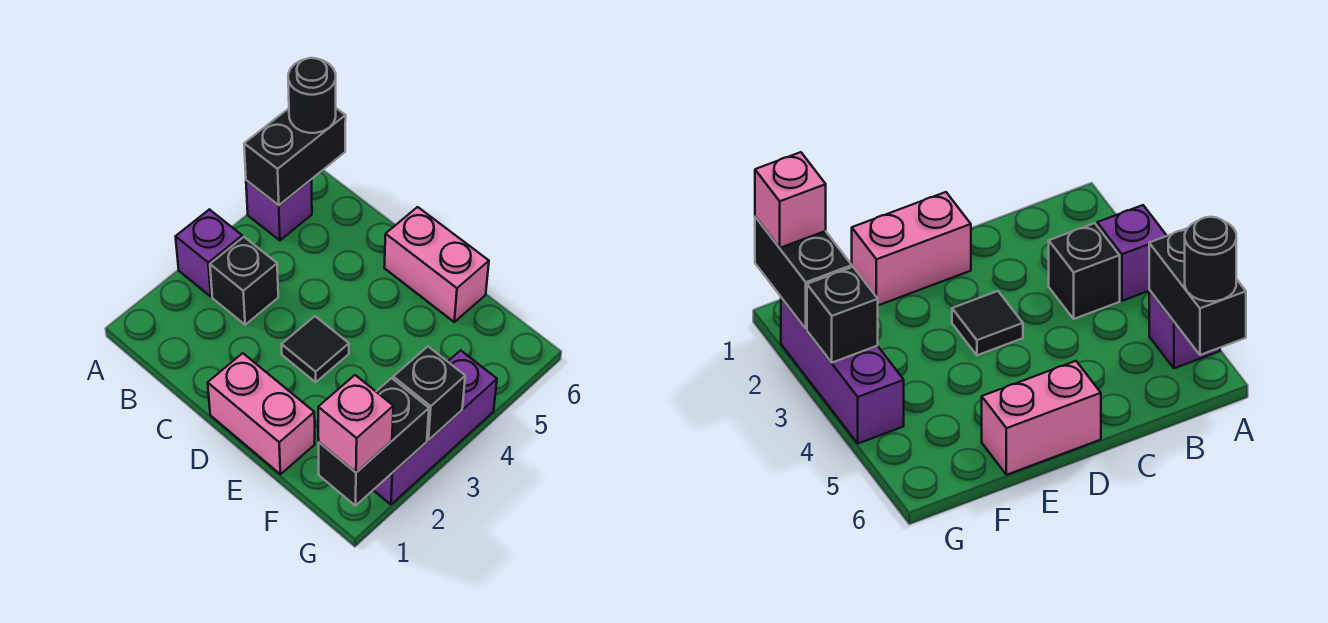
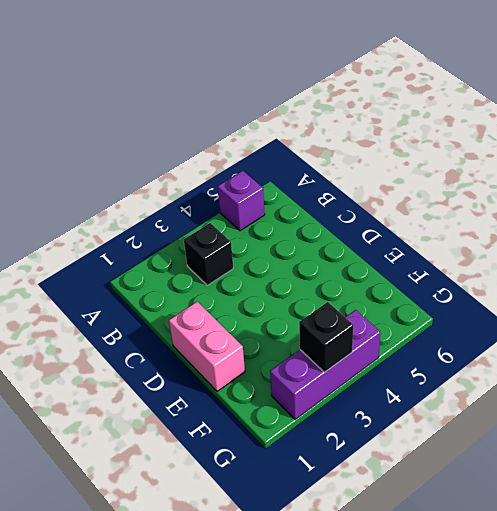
none -> purple brick A3 level 1
none -> black tile D3 level 1
none -> pink brick D6:E6 level 1

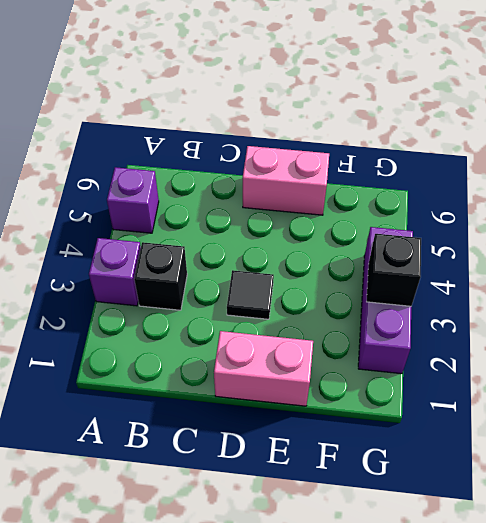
none -> black brick A5:A6 level 2
none -> black brick G1:G2 level 2
none -> black round brick A6 level 3

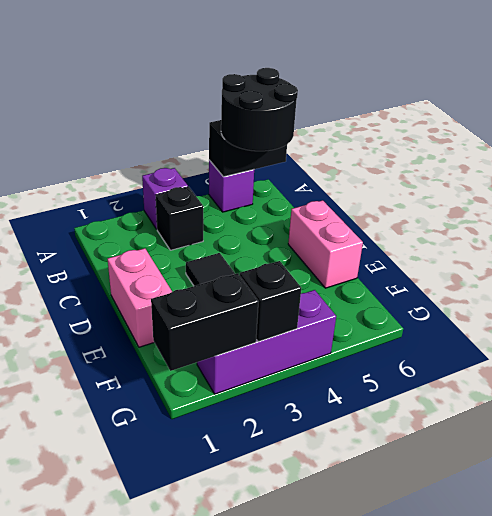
black round brick A5:B6 level 3 -> black round brick A6 level 3
none -> pink brick G1 level 3

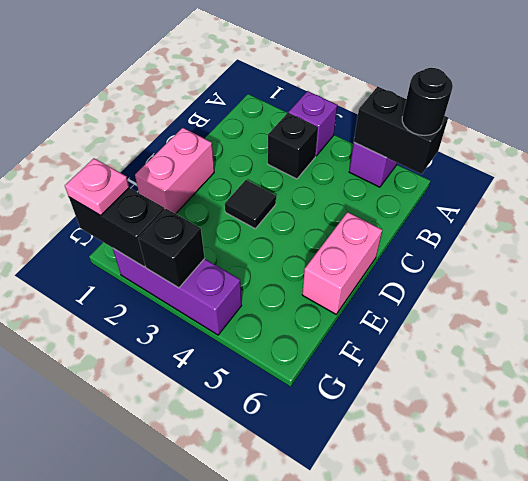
pink plate G1 level 3 -> pink brick G1 level 3

